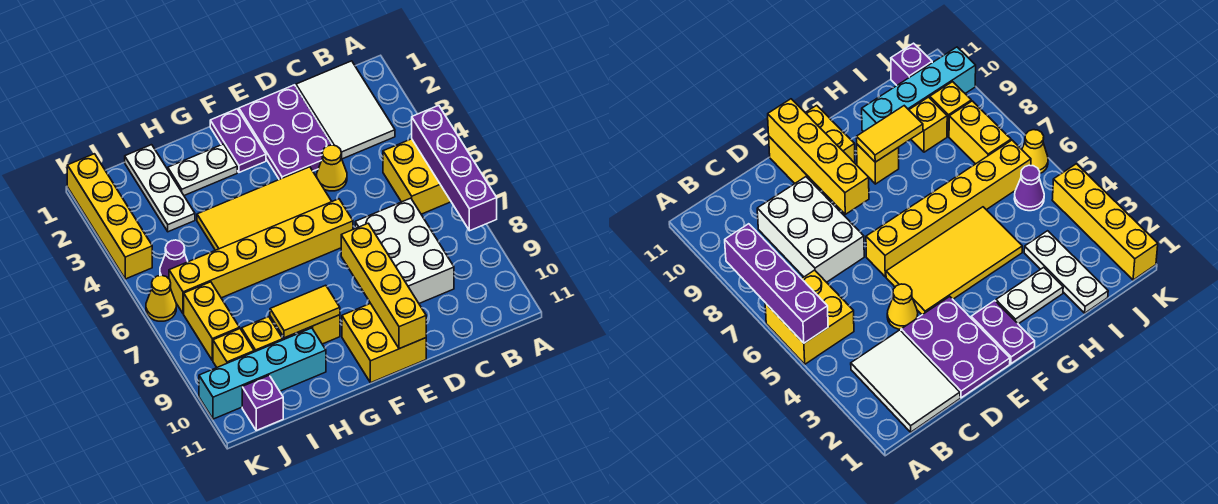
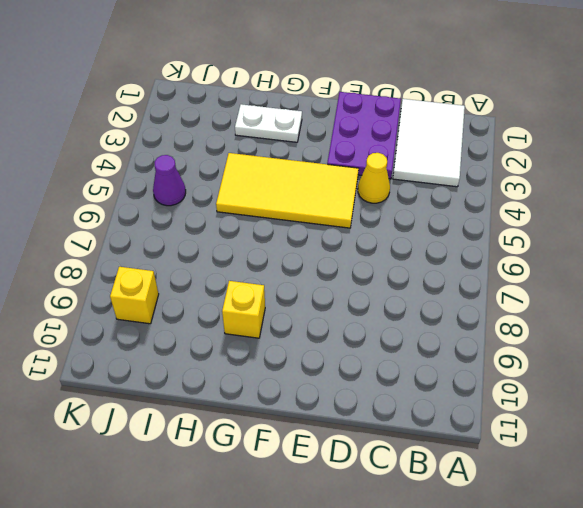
none -> yellow brick A5:B6 level 1
none -> white brick C7:D9 level 1
none -> yellow brick E6:J6 level 1

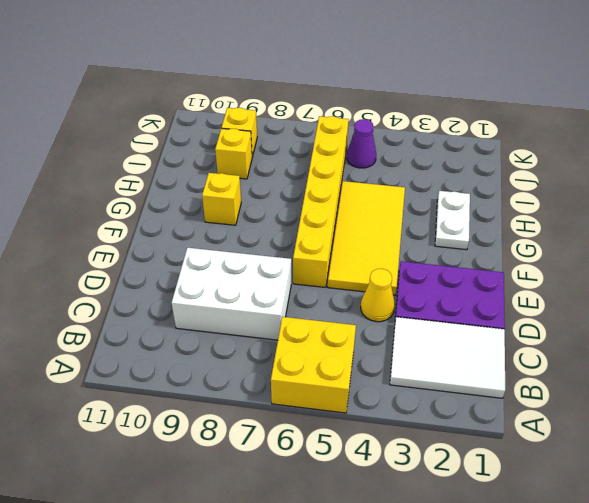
none -> yellow brick E10:F11 level 1
none -> purple plate F1:F2 level 1
none -> cyan brick H10:K10 level 1

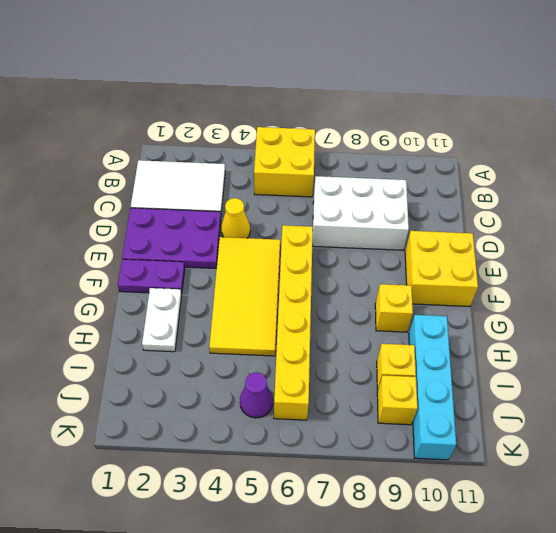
none -> white plate I1:I3 level 1
none -> yellow brick J7:J8 level 1
none -> purple brick J11 level 1

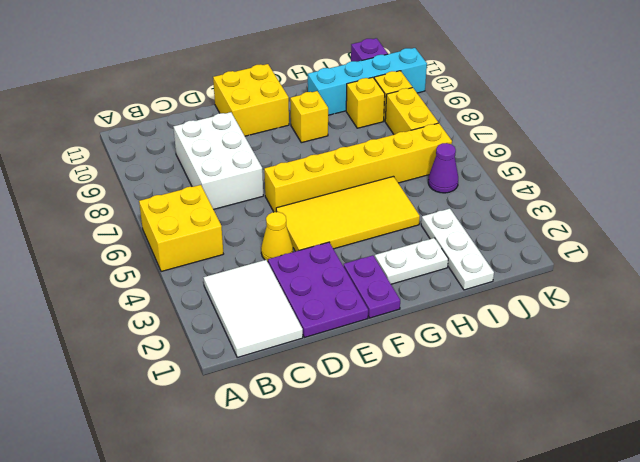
none -> yellow brick K1:K4 level 1
none -> yellow cone K6 level 1
none -> purple brick A5:A8 level 2

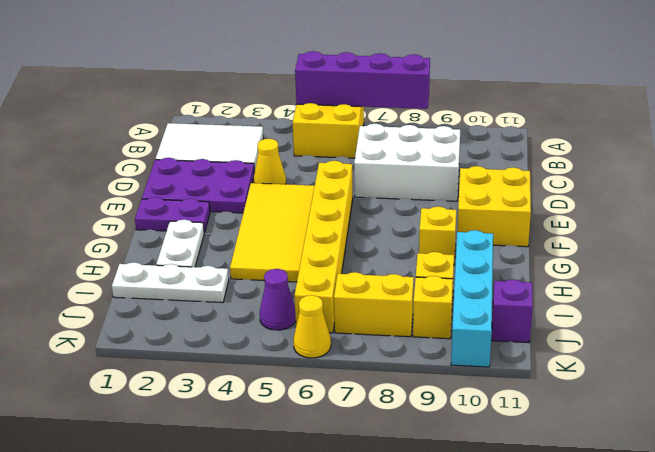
none -> yellow brick K1:K4 level 1
none -> yellow brick E8:E11 level 2
none -> yellow tile G9:H9 level 2

